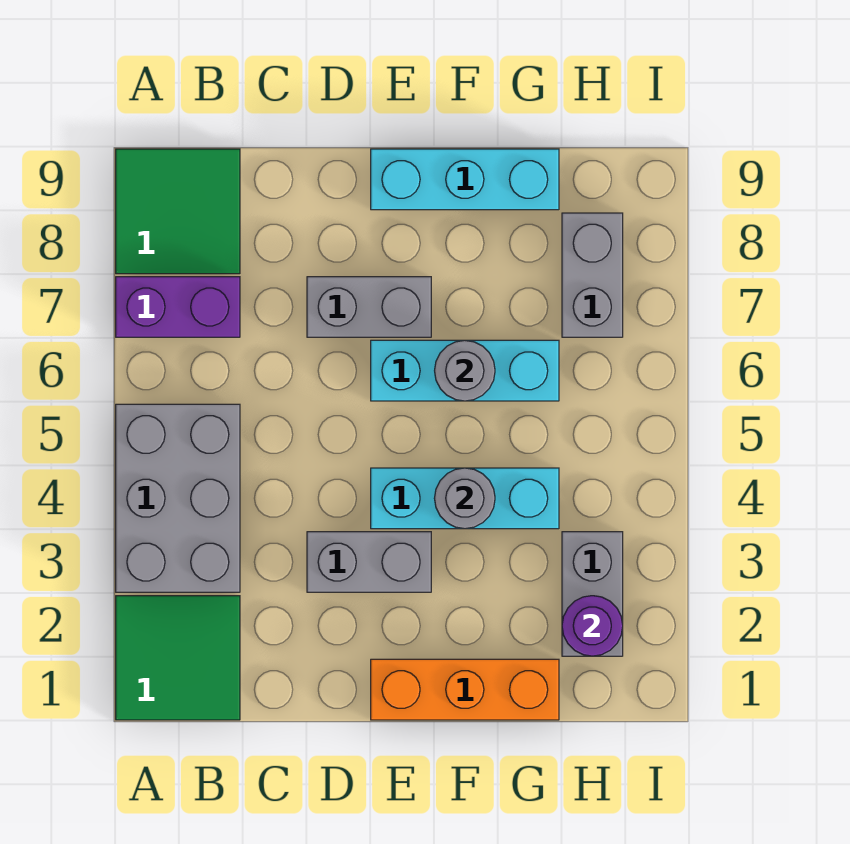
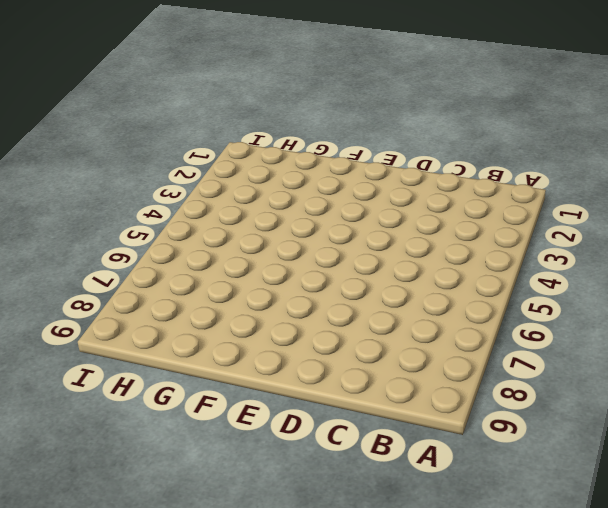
none -> green tile A1:B2 level 1
none -> grey brick A3:B5 level 1
none -> purple brick A7:B7 level 1

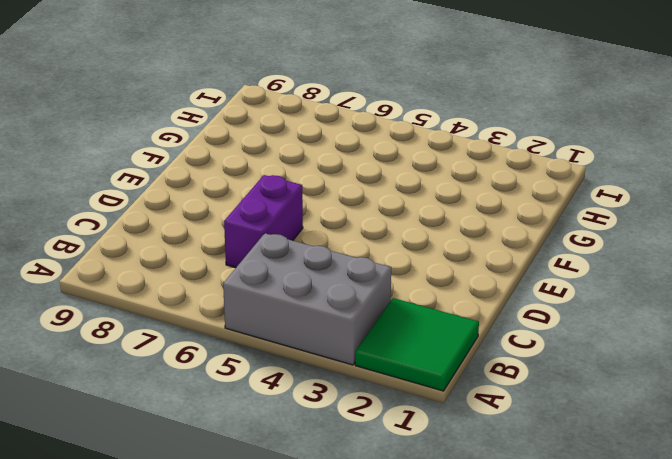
purple brick C6:D6 level 1 -> purple brick A7:B7 level 1
none -> green tile A8:B9 level 1
none -> grey brick D3:E3 level 1
none -> grey brick D7:E7 level 1

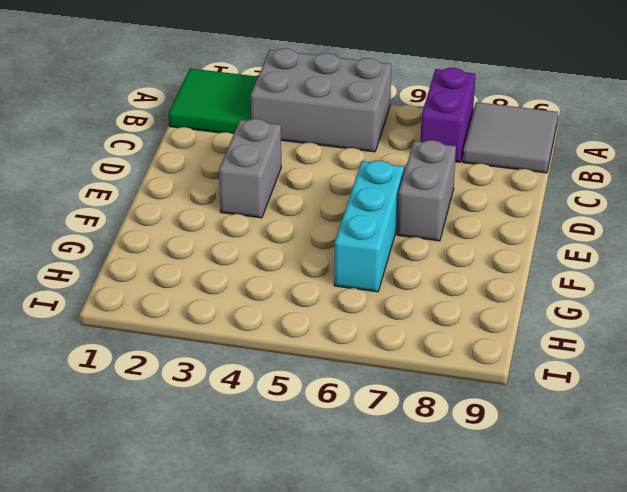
grey tile A8:B9 level 1 -> green tile A8:B9 level 1
none -> orange brick E1:G1 level 1
none -> cyan brick E4:G4 level 1
none -> cyan brick E9:G9 level 1

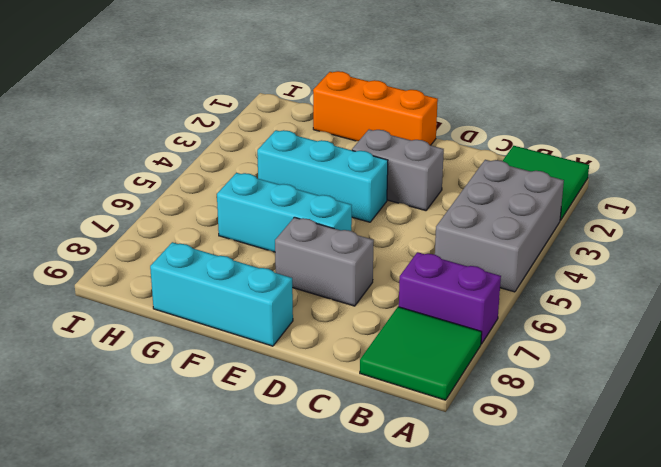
none -> grey brick H2:H3 level 1
none -> grey brick H7:H8 level 1
none -> grey round brick F4 level 2

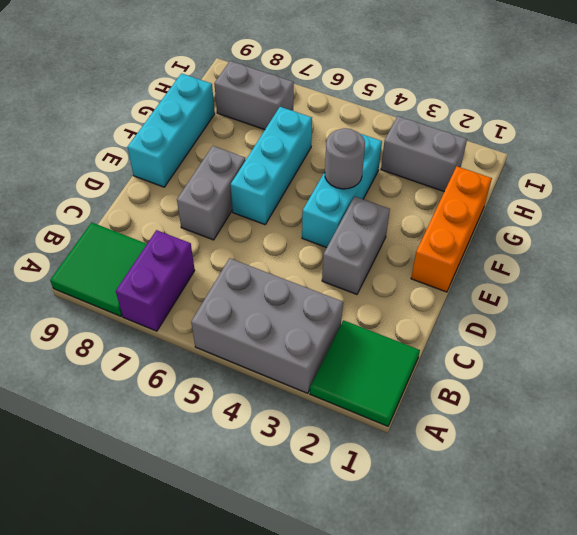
none -> grey round brick F6 level 2
none -> purple round brick H2 level 2

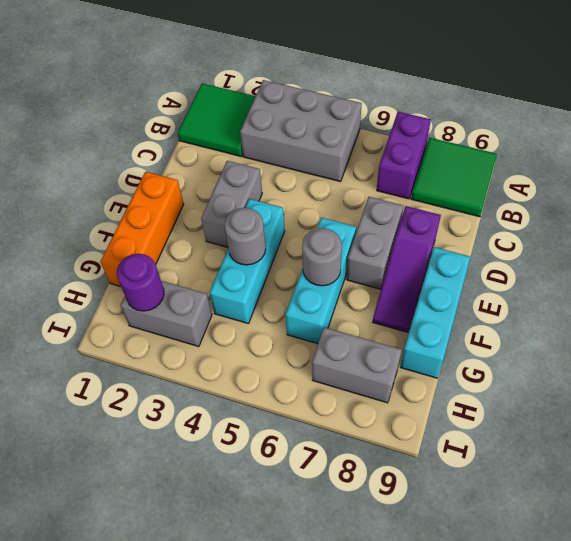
purple slope D8:F8 level 1 top D -> none

